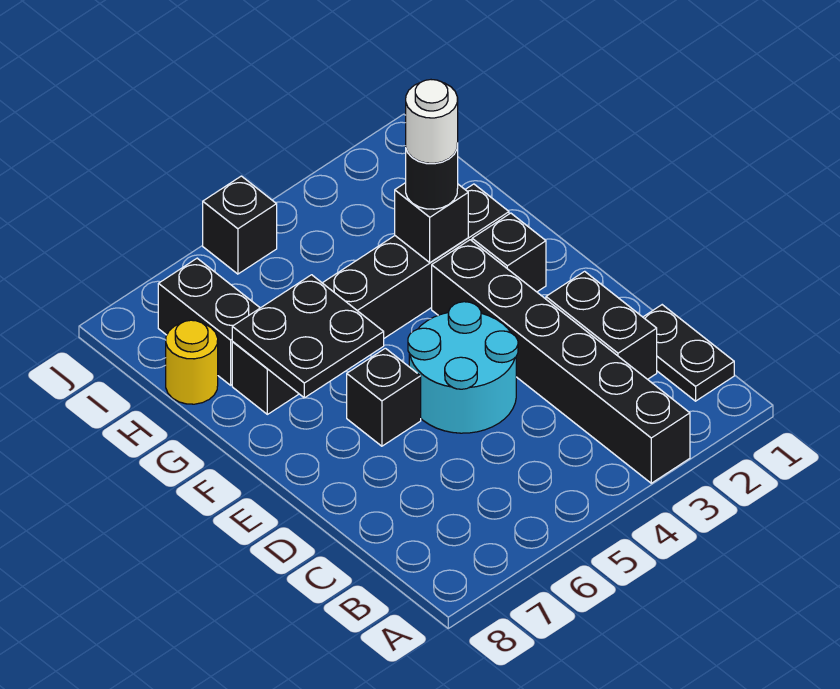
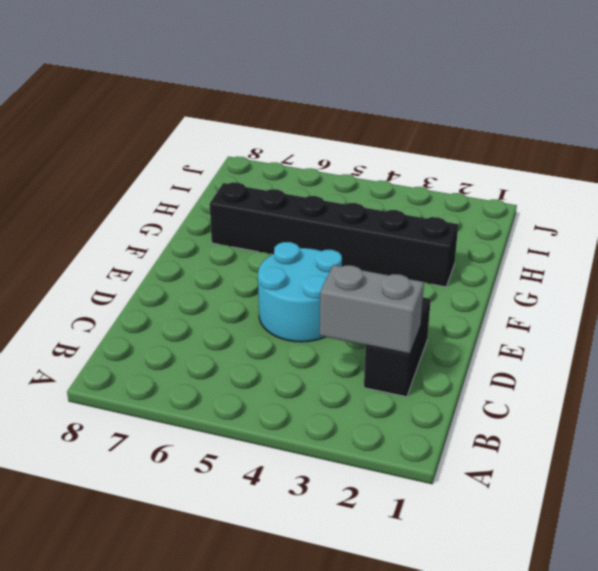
grey brick C2:C3 level 2 -> none
none -> black brick A3:F3 level 1
none -> black plate B1:C1 level 1
none -> black brick E6 level 1

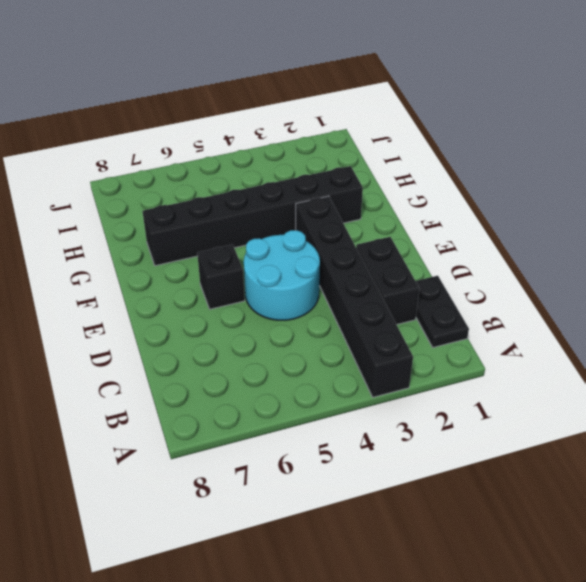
none -> black brick F2 level 1
none -> black brick H7:I7 level 1
none -> yellow round brick H8 level 1

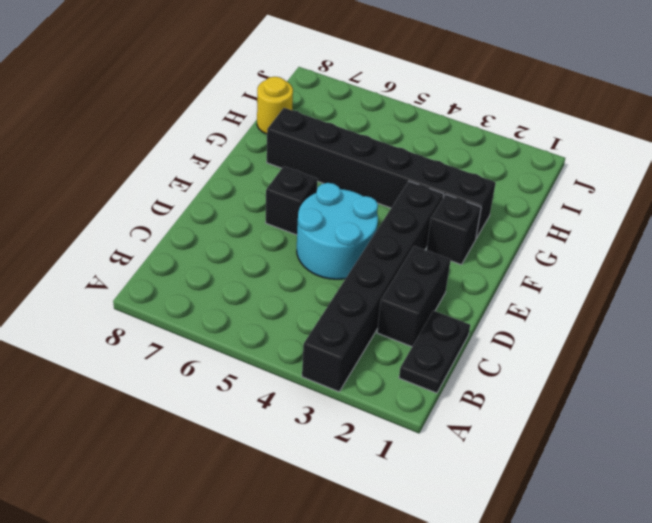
none -> black brick H7:I7 level 1
none -> black brick J5 level 1
none -> black plate F6:G7 level 2

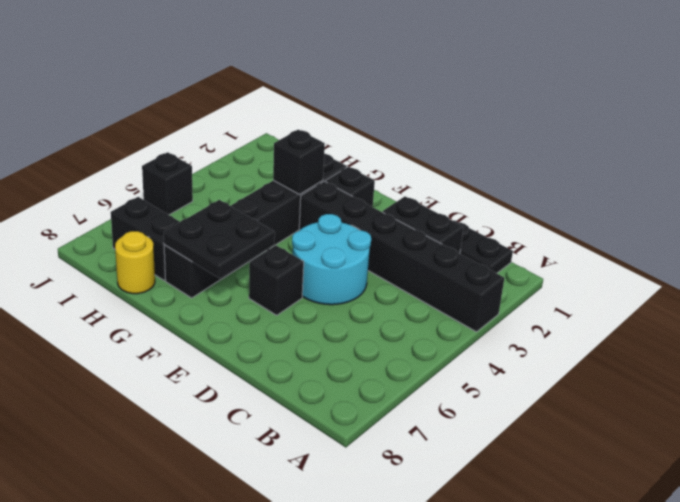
none -> black round brick G3 level 3
none -> white round brick G3 level 4

